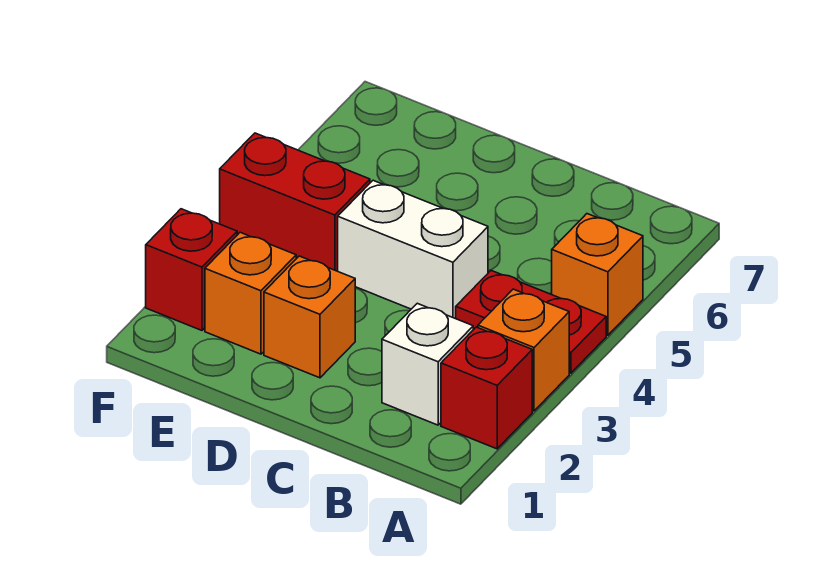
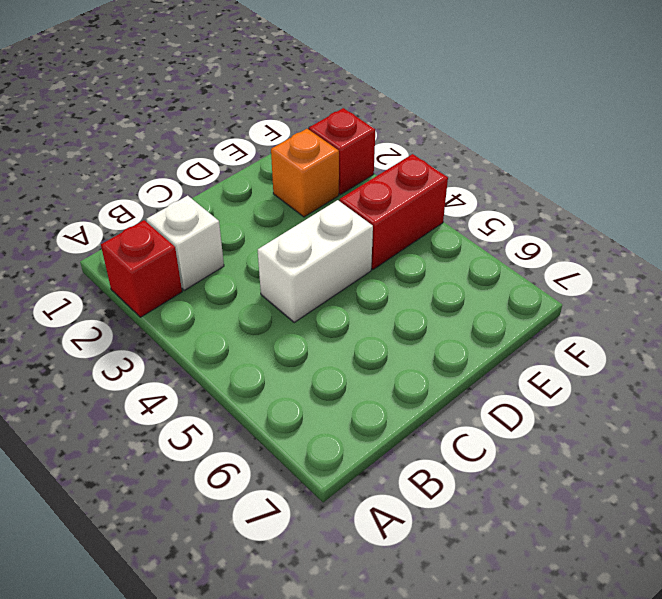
none -> orange brick A3 level 1
none -> red plate A4:B4 level 1

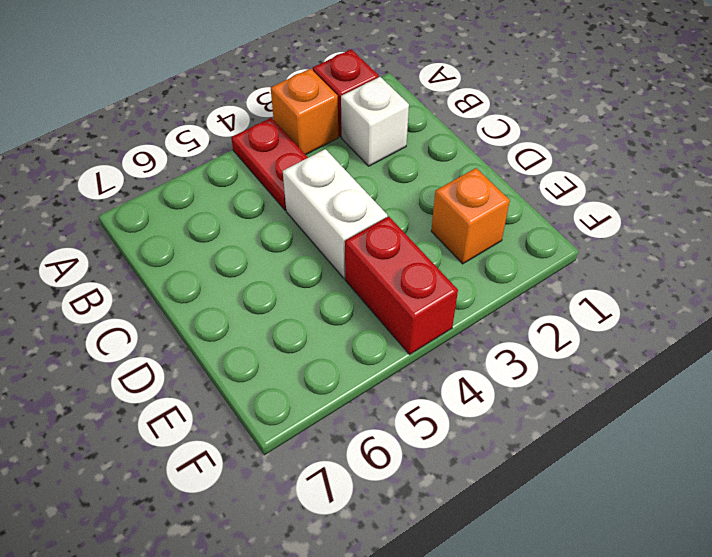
none -> orange brick A5 level 1
none -> orange brick D2 level 1

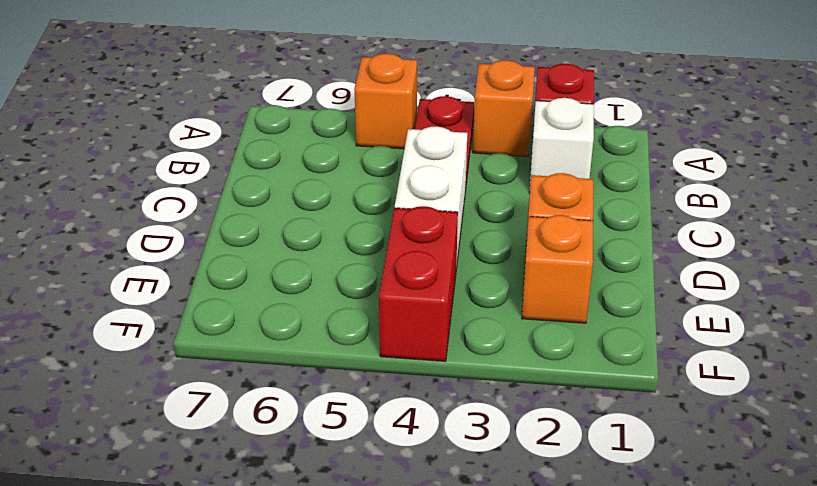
none -> red brick F2 level 1

